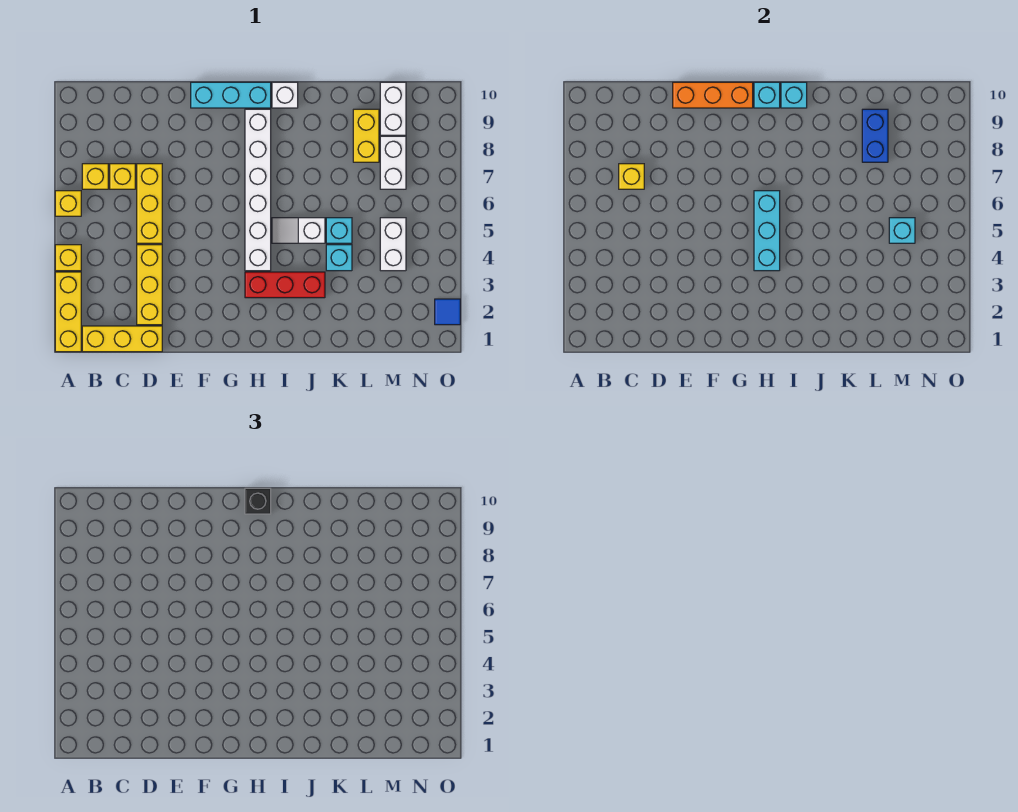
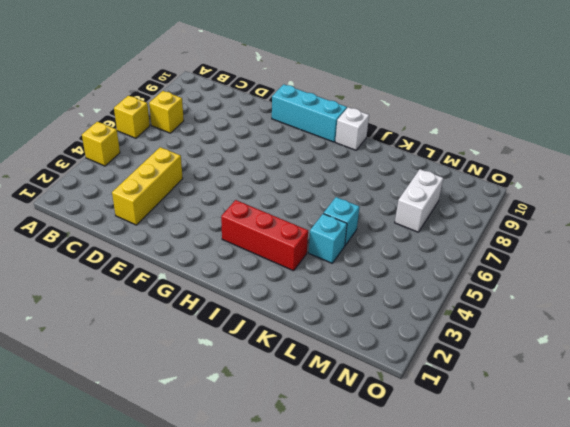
none -> yellow brick A1:A3 level 1
none -> yellow brick B1:D1 level 1
none -> yellow brick C7 level 1

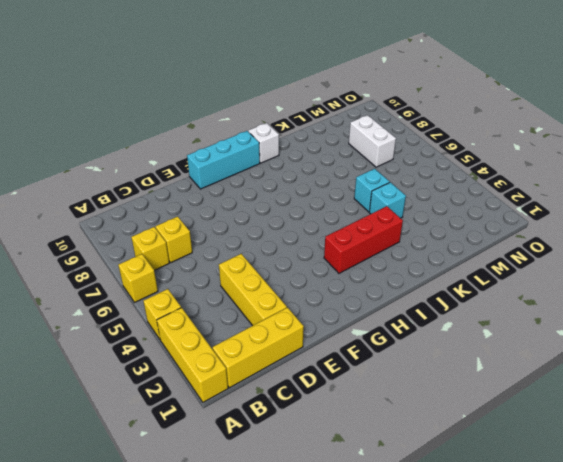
none -> yellow brick D5:D7 level 1
none -> white brick H4:H9 level 1
none -> white slope I5:J5 level 1 top J

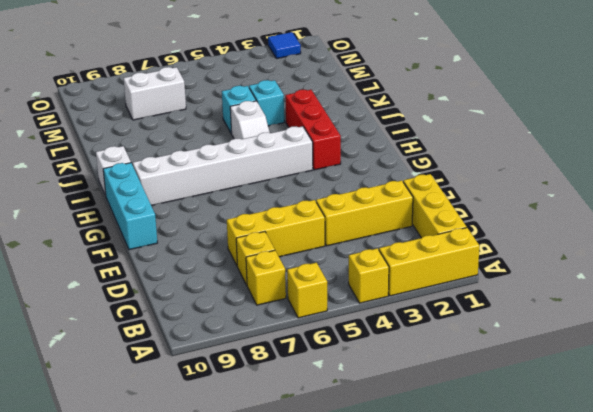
none -> yellow brick L8:L9 level 1
none -> white brick M4:M5 level 1
none -> white brick M9:M10 level 1

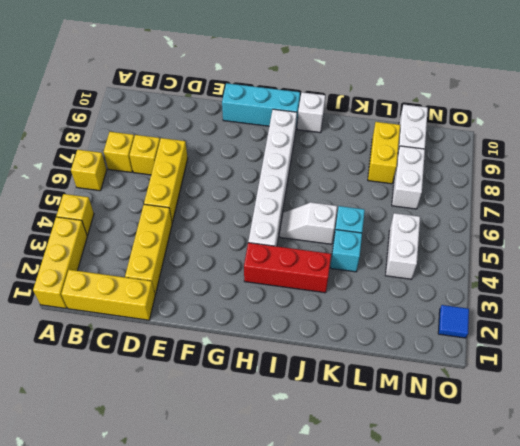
none -> yellow brick C7 level 2
none -> orange brick E10:G10 level 2
none -> cyan brick H4:H6 level 2

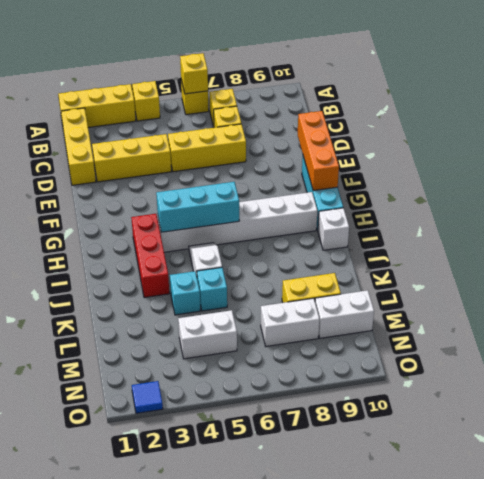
yellow brick A6 level 2 -> yellow brick C7 level 2
none -> cyan brick H10 level 2
none -> cyan brick I10 level 2
none -> blue brick L8:L9 level 2

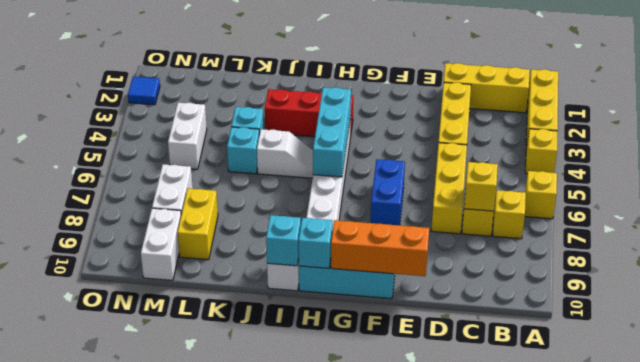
blue brick F6:F7 level 1 -> blue brick L8:L9 level 2
none -> cyan brick M5 level 2
none -> black brick H10 level 3

